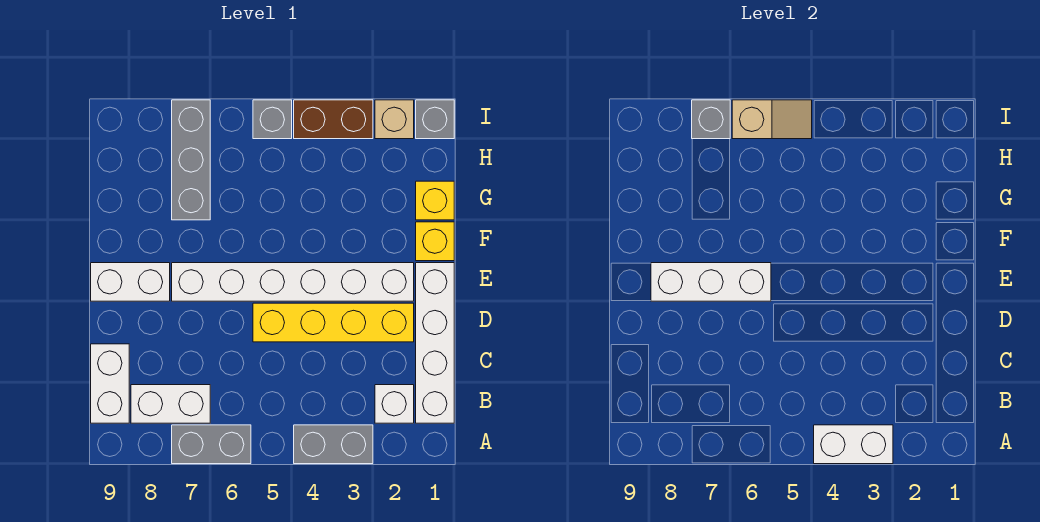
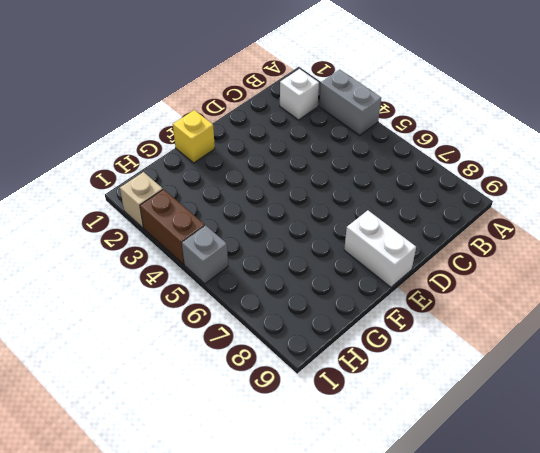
none -> grey brick A6:A7 level 1
none -> white brick B1:E1 level 1
none -> white brick B7:B8 level 1

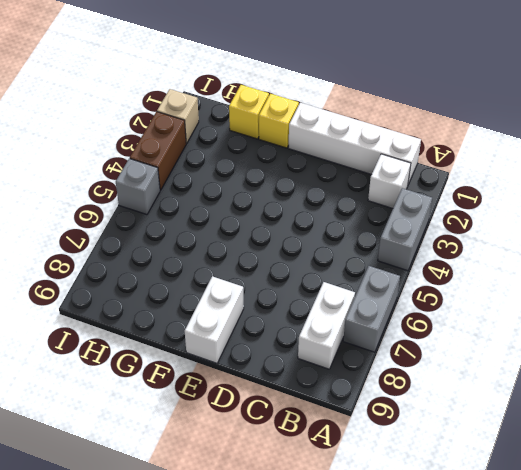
none -> white brick B9:C9 level 1
none -> yellow brick D2:D5 level 1
none -> white brick E2:E7 level 1

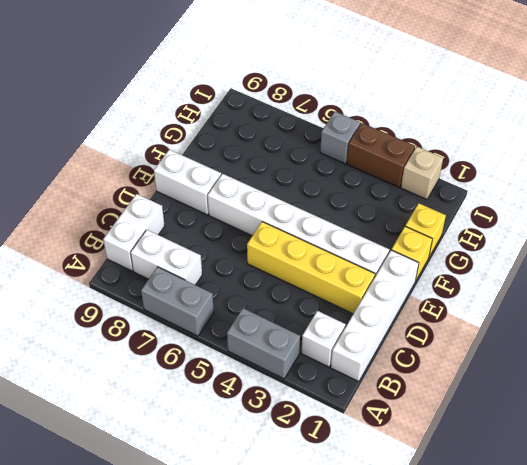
none -> grey brick G7:I7 level 1
none -> grey brick I1 level 1
none -> white brick A3:A4 level 2

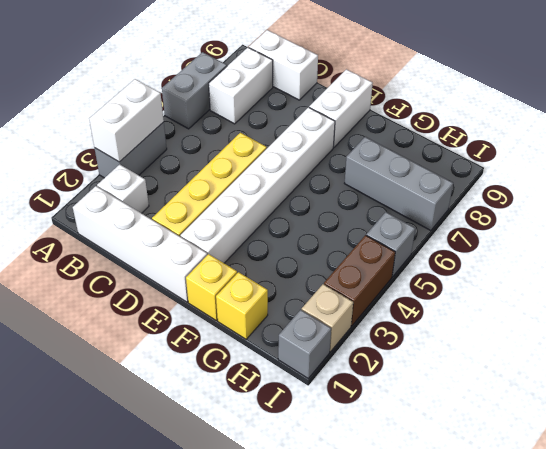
none -> white brick E6:E8 level 2
none -> tan slope I5:I6 level 2 top 6
none -> grey brick I7 level 2

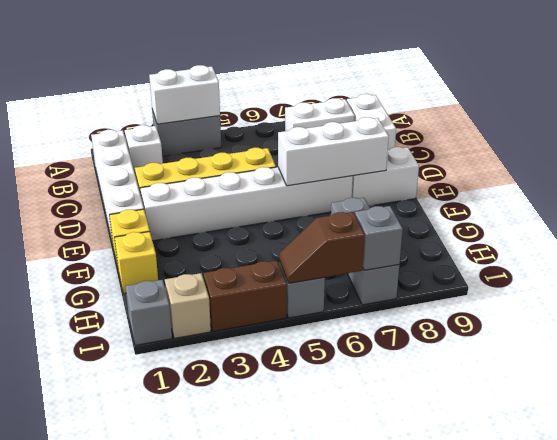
brown slope I5:I6 level 2 top 6 -> tan slope I5:I6 level 2 top 6
none -> grey brick A6:A7 level 1

